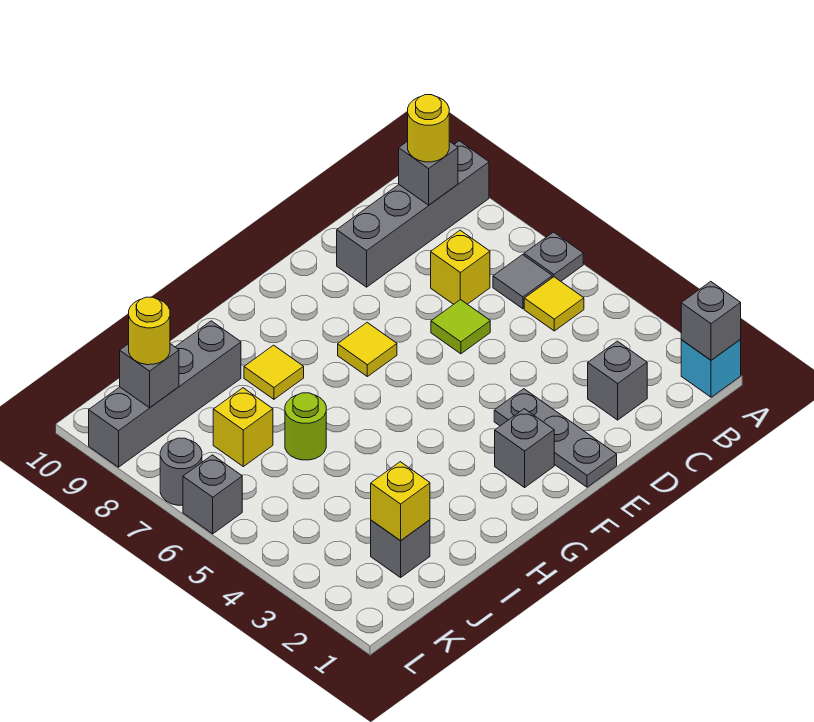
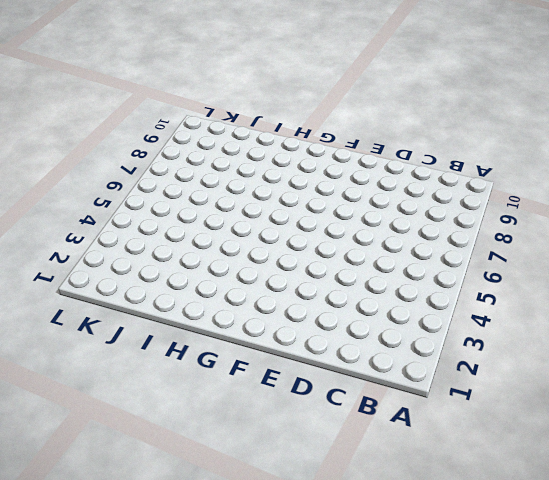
none -> cyan brick A1 level 1
none -> grey plate A6 level 1
none -> grey brick A9:D9 level 1

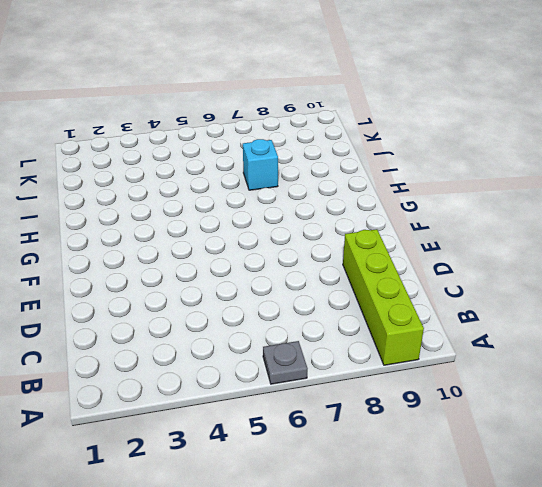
lime brick A9:D9 level 1 -> grey brick A9:D9 level 1
cyan brick I7 level 1 -> cyan brick A1 level 1
none -> yellow tile B5 level 1
none -> grey tile B6 level 1
none -> grey brick C2 level 1

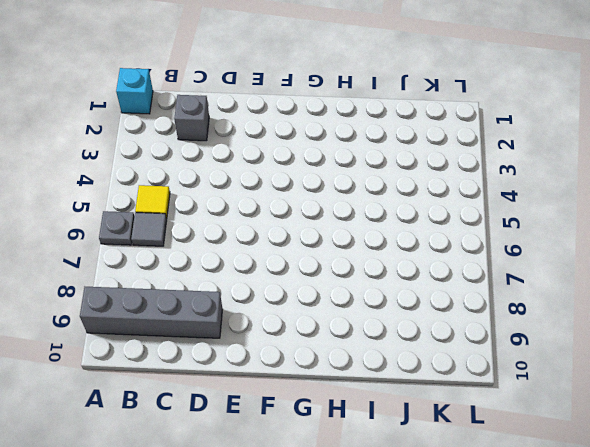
none -> yellow brick C7 level 1
none -> lime tile D6 level 1
none -> grey plate E1:E3 level 1

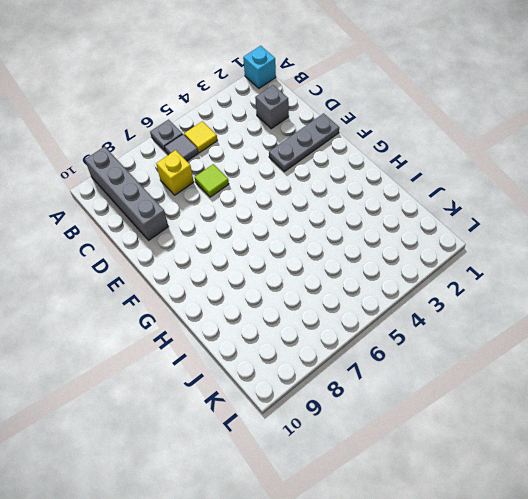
none -> grey brick F2 level 1
none -> yellow tile F7 level 1
none -> yellow tile H8 level 1

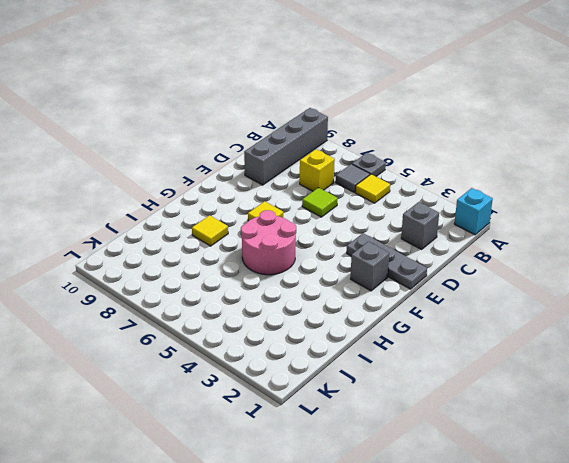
pink round brick G5:H6 level 1 -> none
none -> lime round brick I6 level 1
none -> grey brick I9:L9 level 1
none -> grey brick J2 level 1

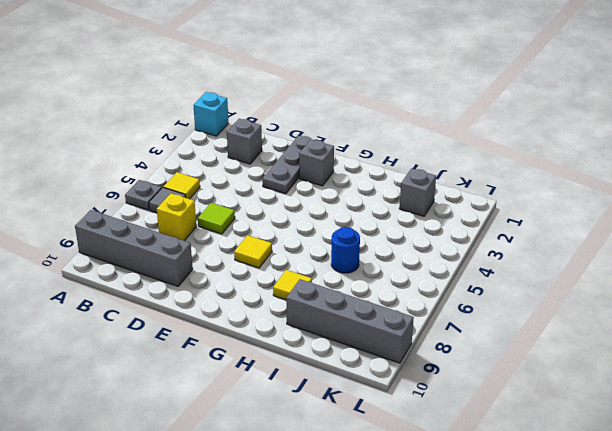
blue round brick I6 level 1 -> lime round brick I6 level 1
none -> yellow brick J7 level 1
none -> grey brick L6 level 1
none -> grey round brick L7 level 1

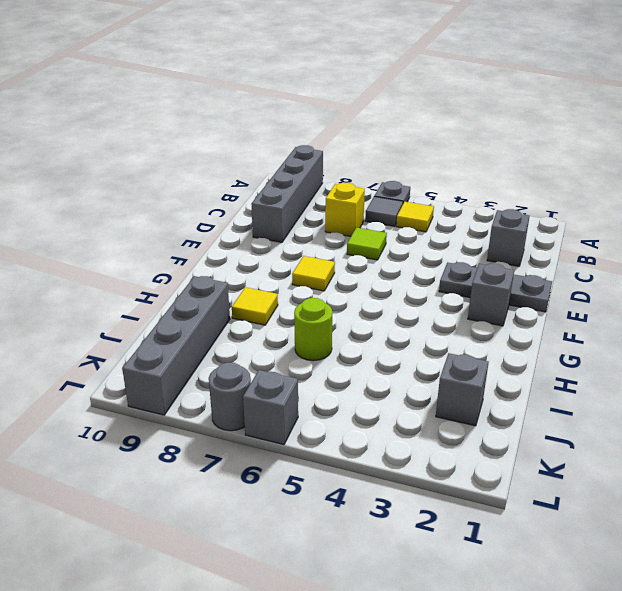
none -> cyan brick A1 level 1
none -> yellow brick J7 level 1
none -> grey brick A1 level 2

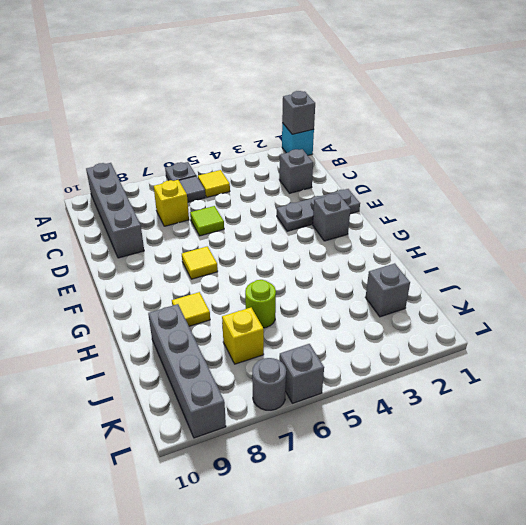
none -> grey brick B9 level 2
none -> yellow brick J2 level 2
none -> grey brick K9 level 2

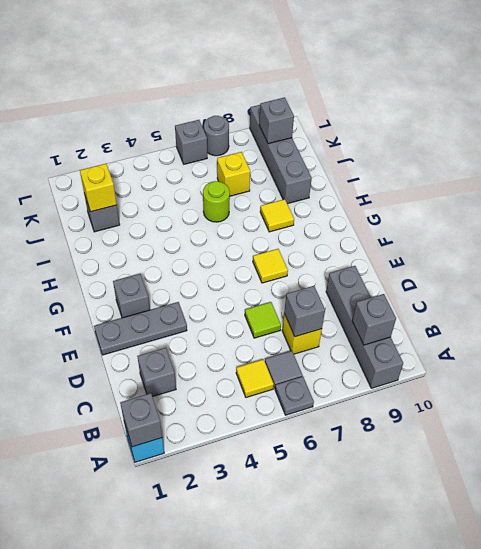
grey brick C7 level 2 -> none
none -> yellow round brick B9 level 3
none -> yellow round brick K9 level 3

